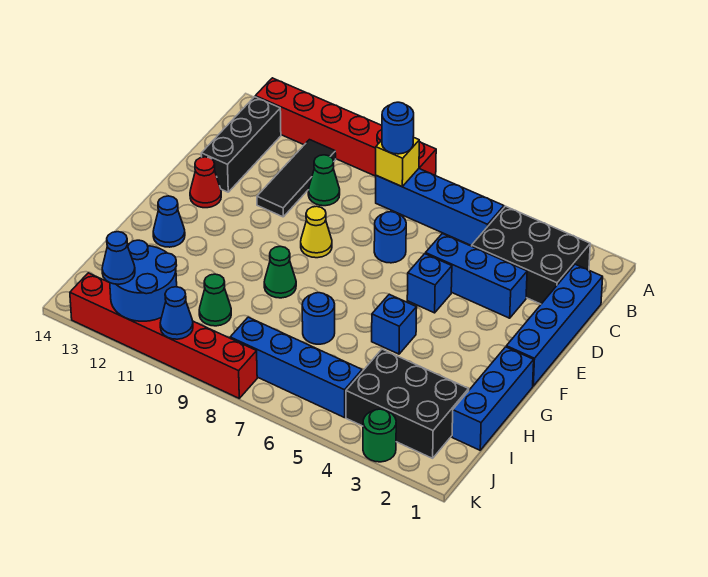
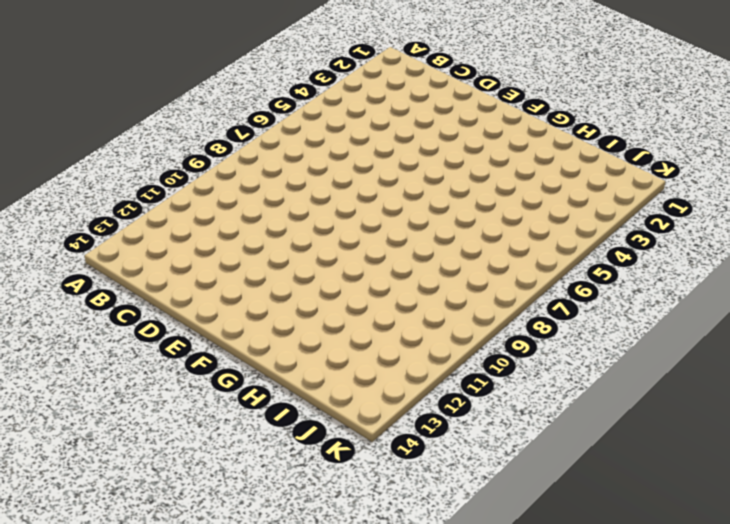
none -> red brick A8:A13 level 1
none -> black brick B2:C4 level 1
none -> blue brick B5:B8 level 1

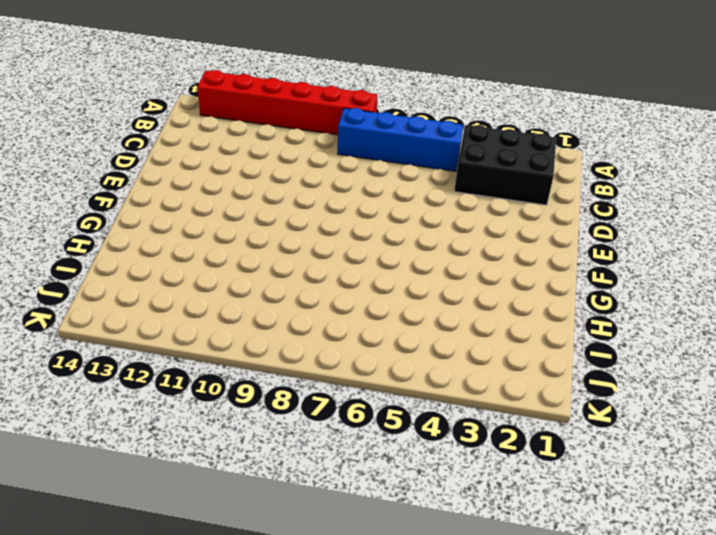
none -> black tile B11:D11 level 1
none -> black brick B13:D13 level 1
none -> blue brick C1:F1 level 1

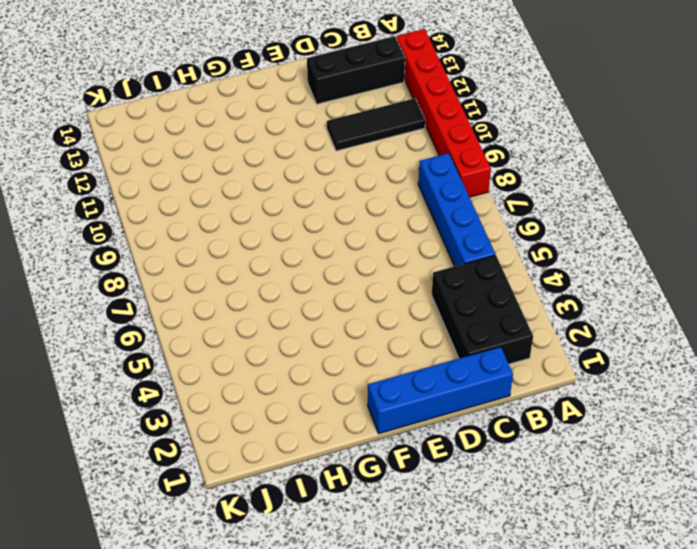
none -> green cone C10 level 1
none -> blue brick D3:D5 level 1
none -> blue round brick D7 level 1

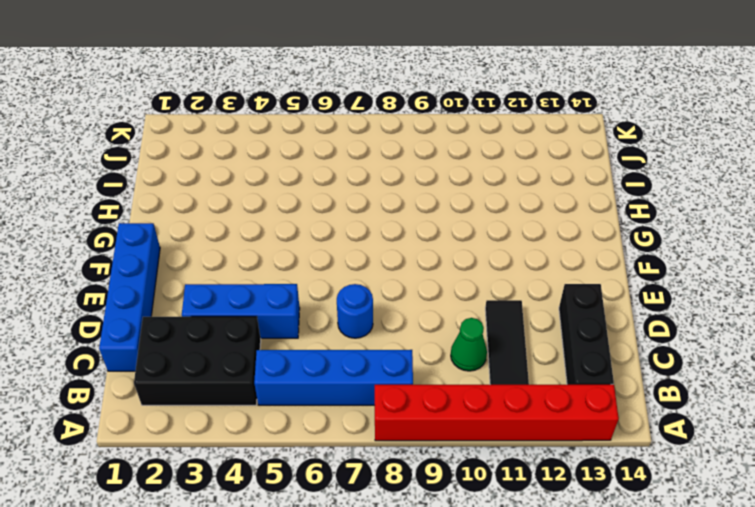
none -> blue brick E5 level 1
none -> yellow cone E9 level 1
none -> red cone E13 level 1

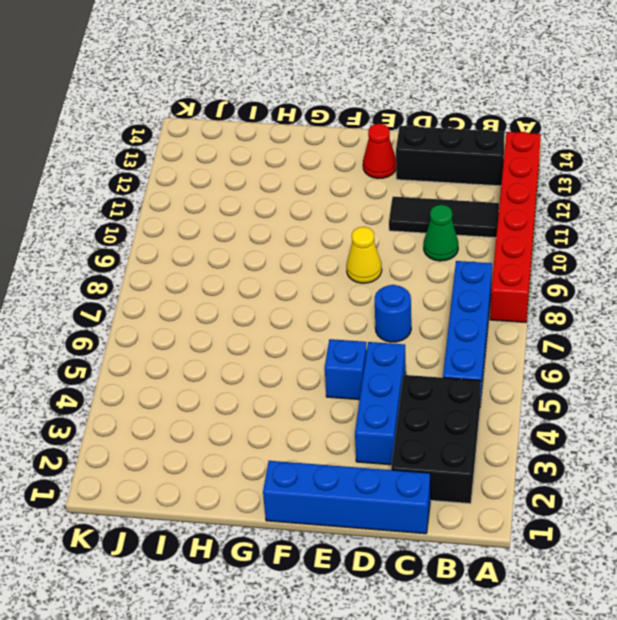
none -> blue brick G1:I1 level 1
none -> blue brick G5 level 1
none -> green cone G9 level 1

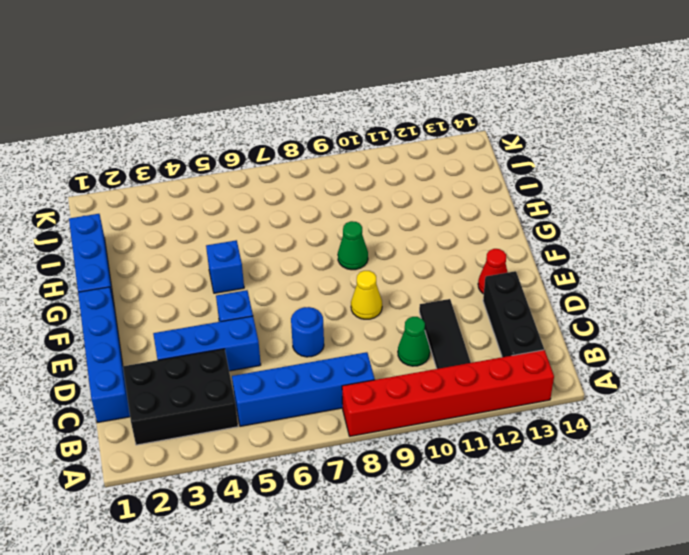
none -> blue cone G13 level 1
none -> blue round brick H7 level 1
none -> black brick I2:J4 level 1

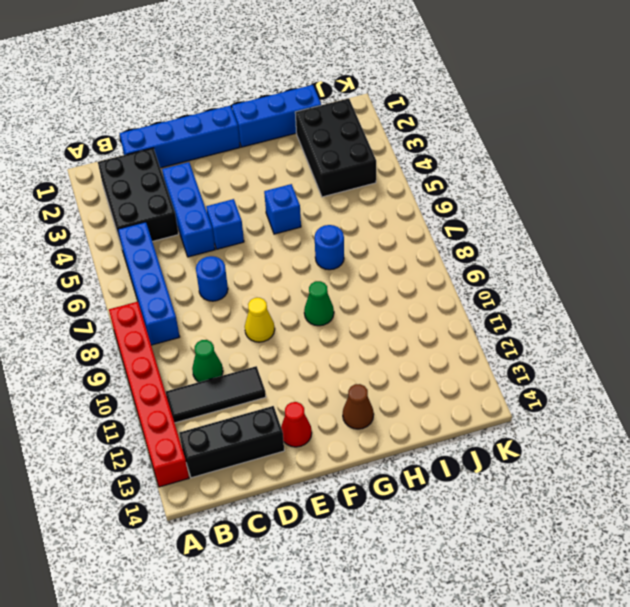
brown cone G13 level 1 -> blue cone G13 level 1
none -> green cone I10 level 1
none -> blue brick J5:J8 level 1
none -> green round brick K3 level 1

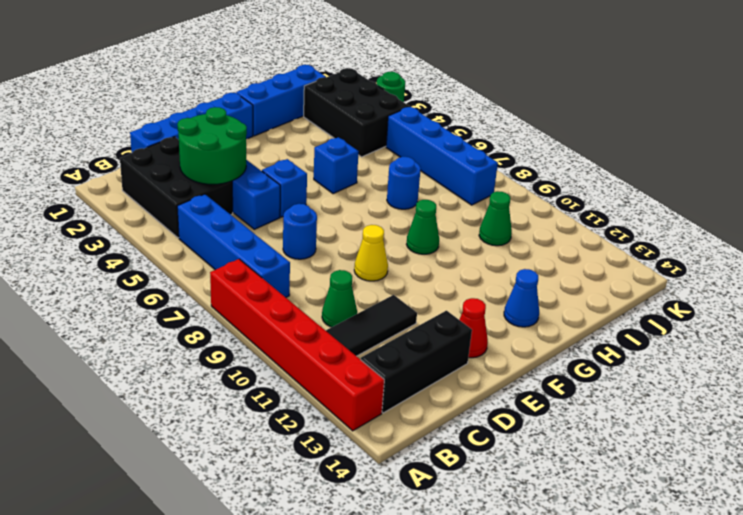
green round brick C3:D4 level 2 -> none
none -> red brick K8:K13 level 1
none -> yellow brick B8 level 2
none -> blue round brick J11:K12 level 2

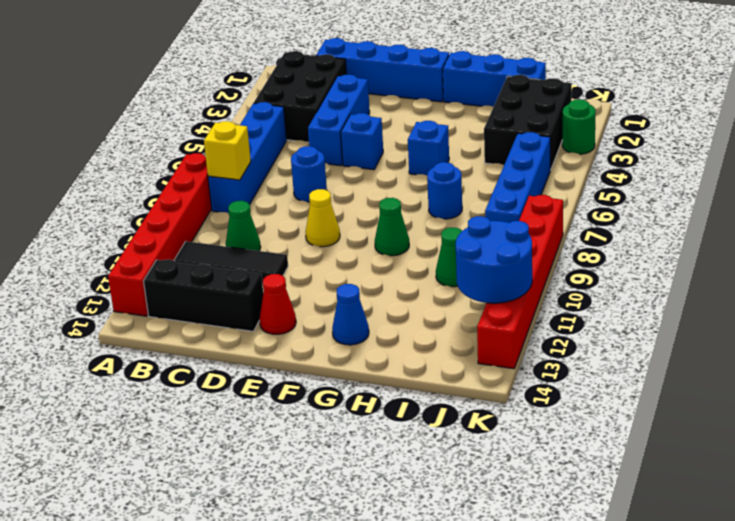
none -> blue cone K10 level 2
none -> blue round brick B8 level 3
none -> blue cone K12 level 3

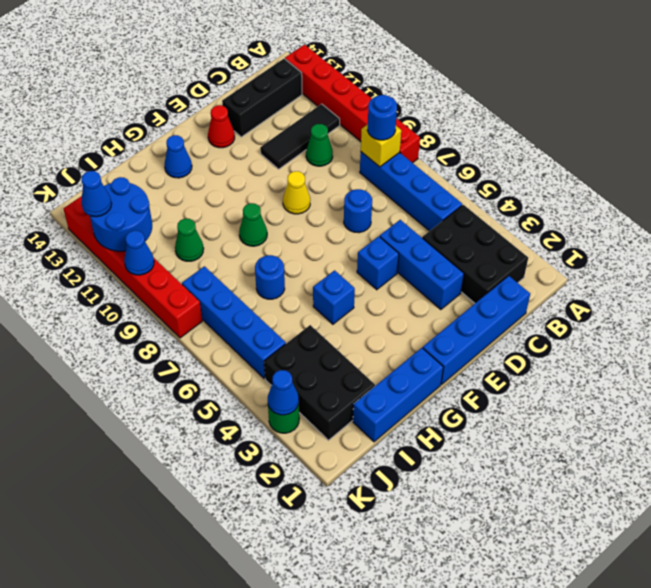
blue cone K3 level 2 -> none

